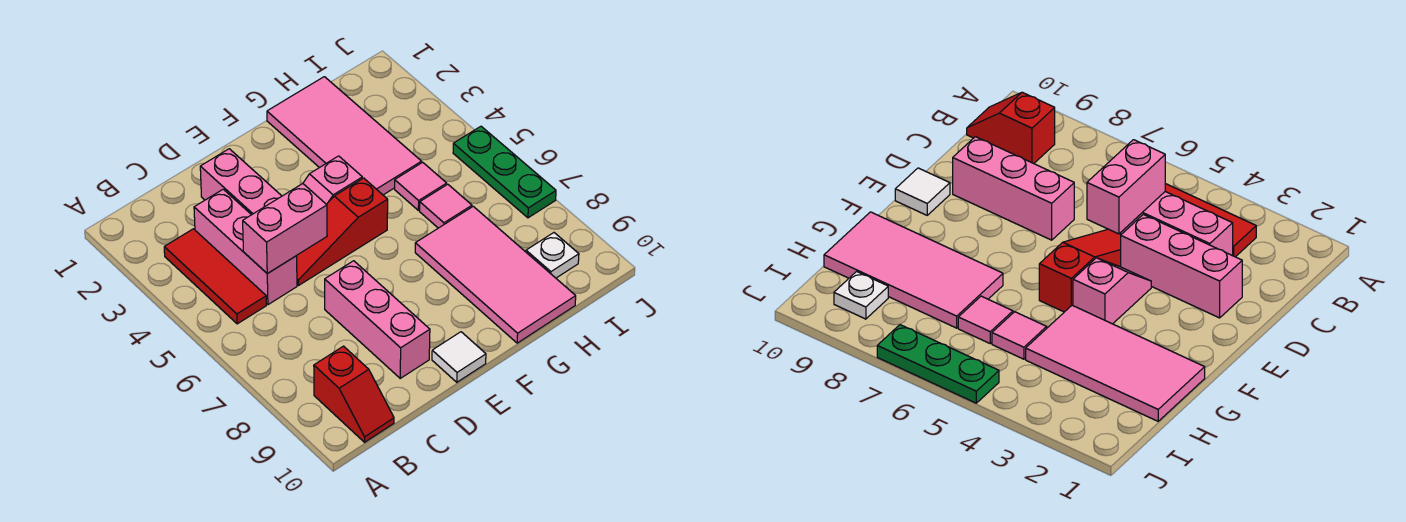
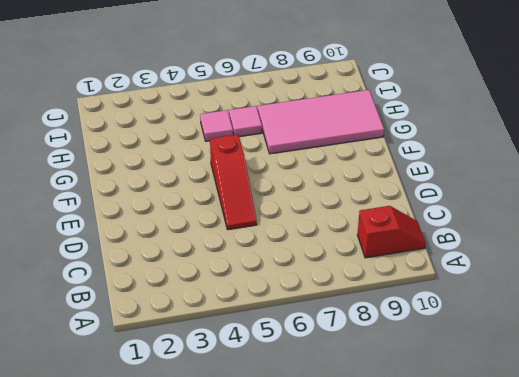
none -> red tile B3:B5 level 1
none -> pink brick C3:C5 level 1
none -> pink brick D2:D4 level 1

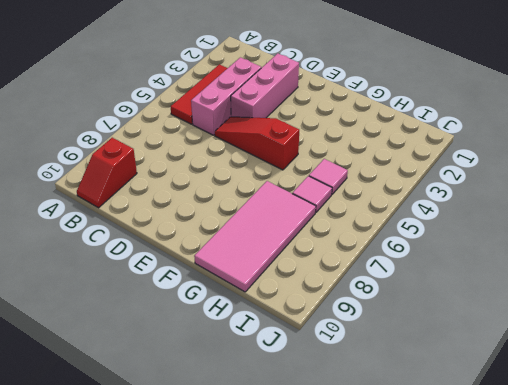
none -> pink brick D7:D9 level 1
none -> pink slope E4:F4 level 1 top F
none -> white tile E10 level 1

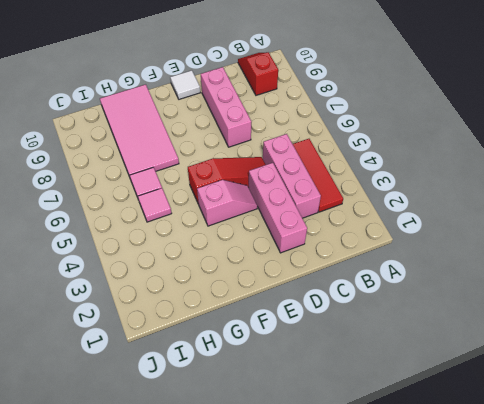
none -> pink tile G1:H4 level 1
none -> white plate I9 level 1
none -> green plate J5:J7 level 1

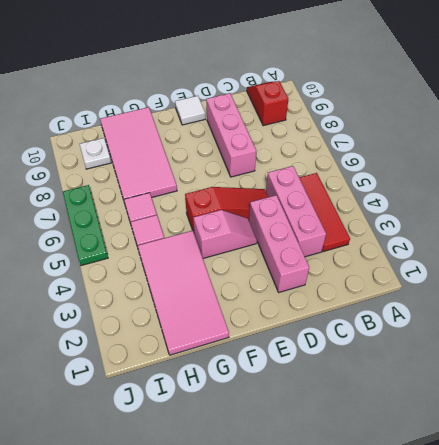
none -> pink brick C5:D5 level 2

